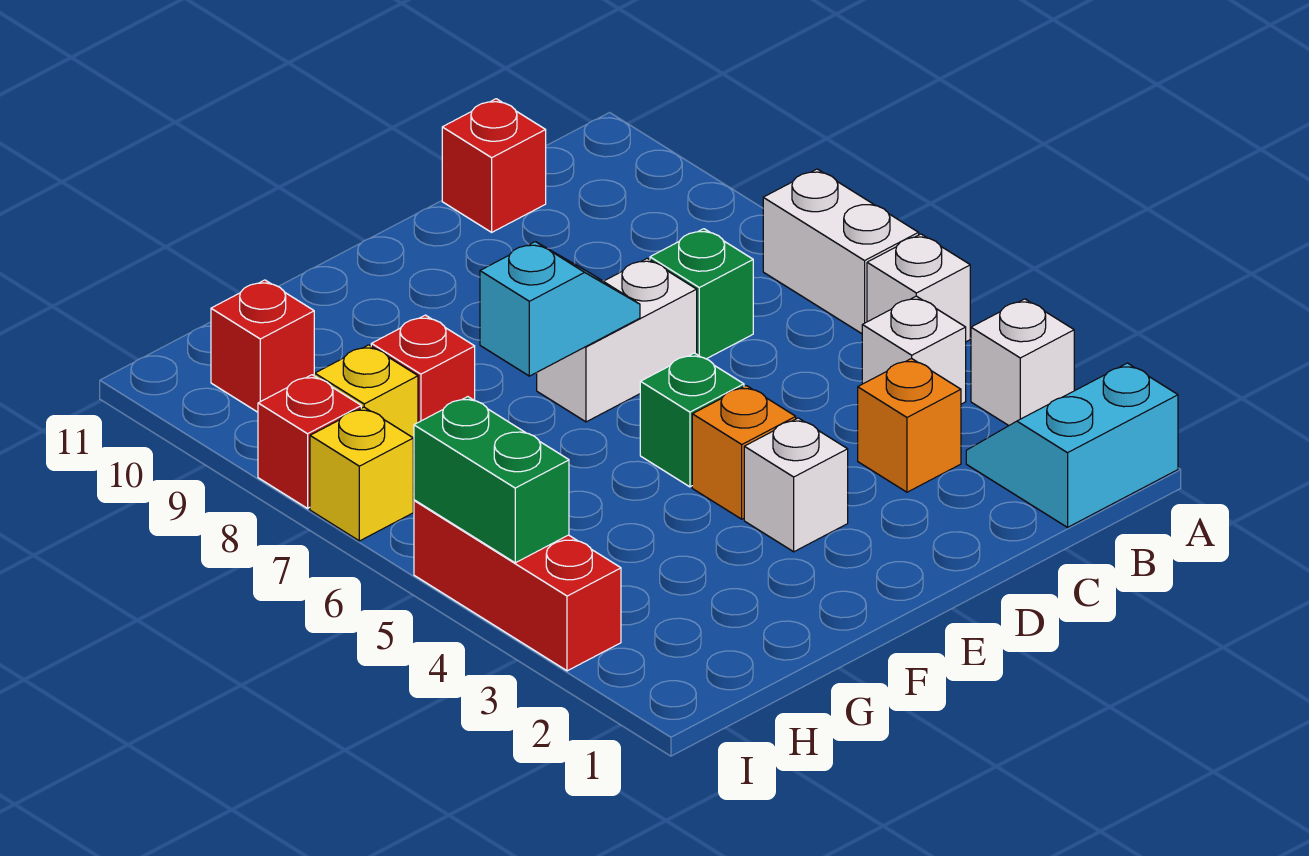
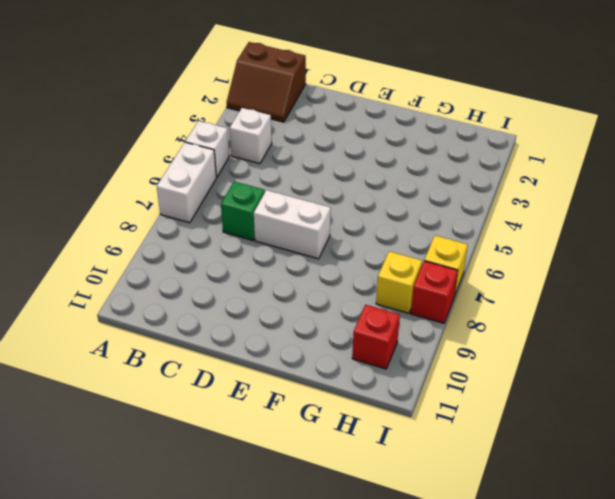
brown slope A1:B2 level 1 top 1 -> cyan slope A1:B2 level 1 top 1
none -> white brick A3 level 1
none -> orange brick C3 level 1
none -> red brick C11 level 1

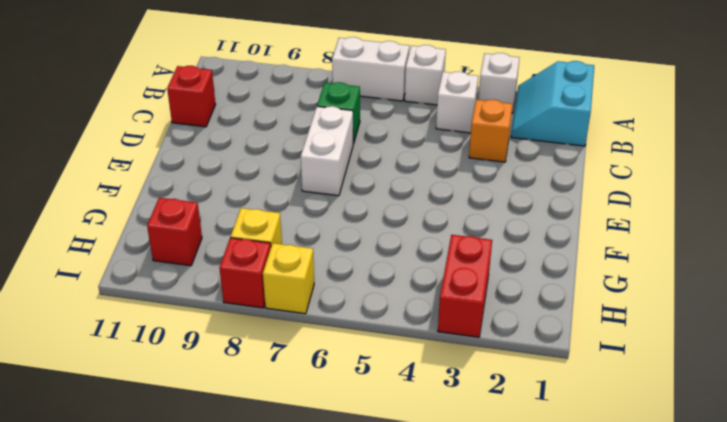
red brick H3:I3 level 1 -> red brick I3:I5 level 1
none -> white brick E3 level 1
none -> orange brick E4 level 1
none -> green brick E5 level 1

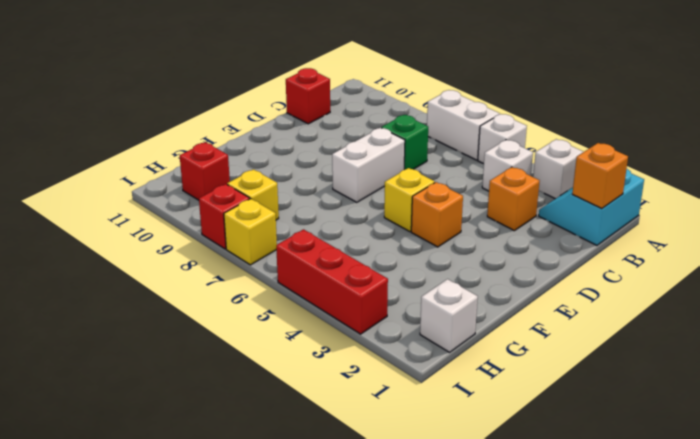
orange brick B1 level 2 -> none
yellow brick E5 level 1 -> green brick E5 level 1
white brick H1 level 1 -> white brick E3 level 1
none -> red brick G8 level 1
none -> cyan slope E7:F7 level 2 top F
none -> green brick I4:I5 level 2

